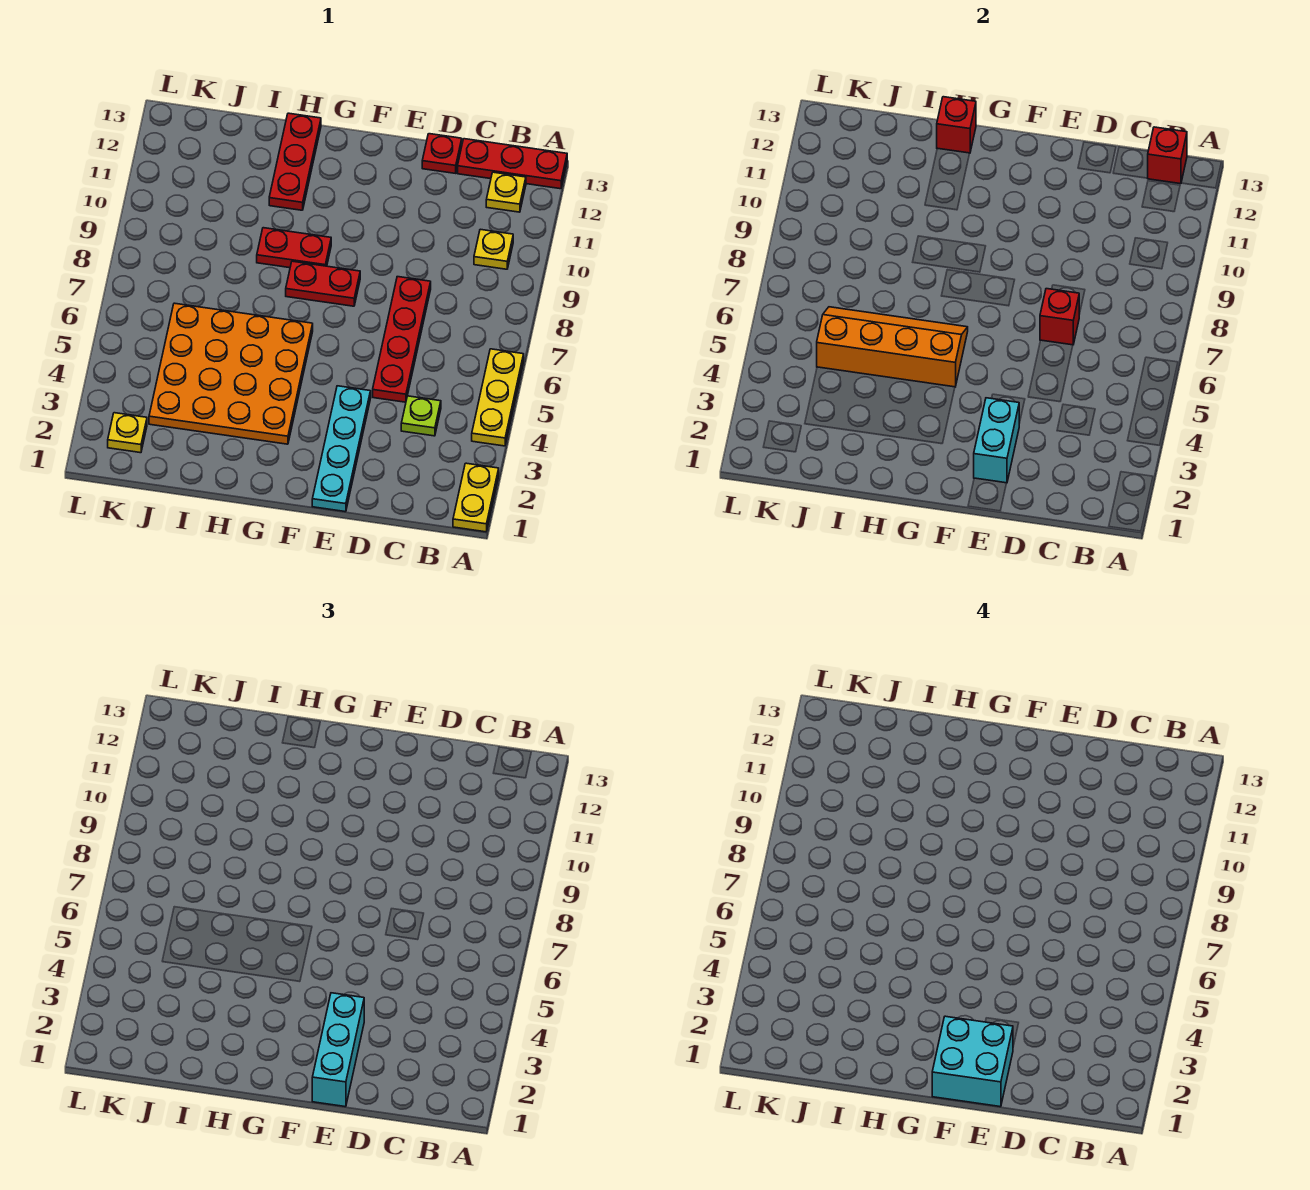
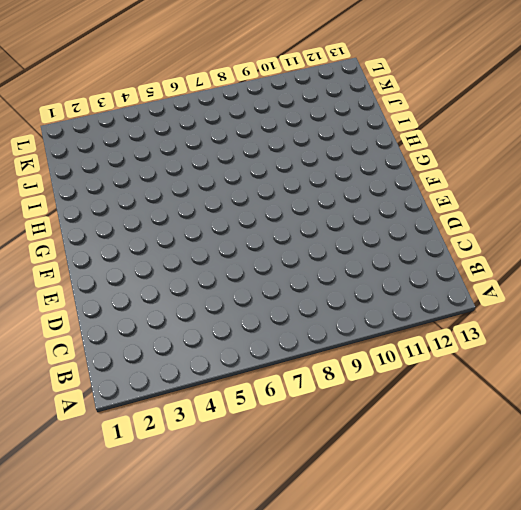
none -> yellow plate A1:A2 level 1
none -> yellow plate A4:A6 level 1
none -> red plate A13:C13 level 1

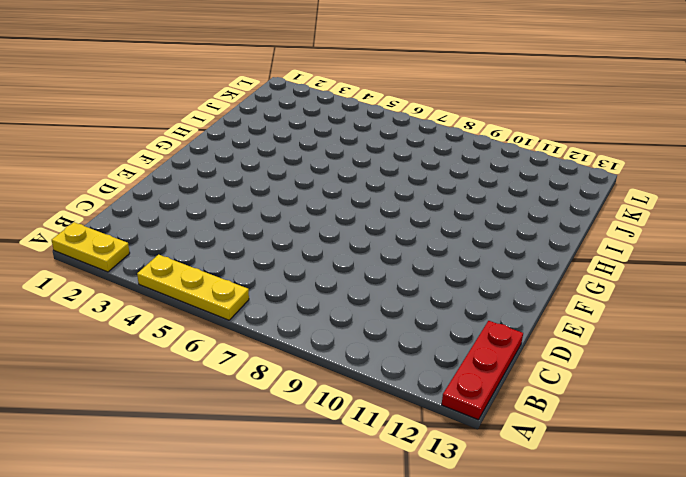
none -> yellow plate B10 level 1
none -> yellow plate B12 level 1
none -> lime plate C4 level 1

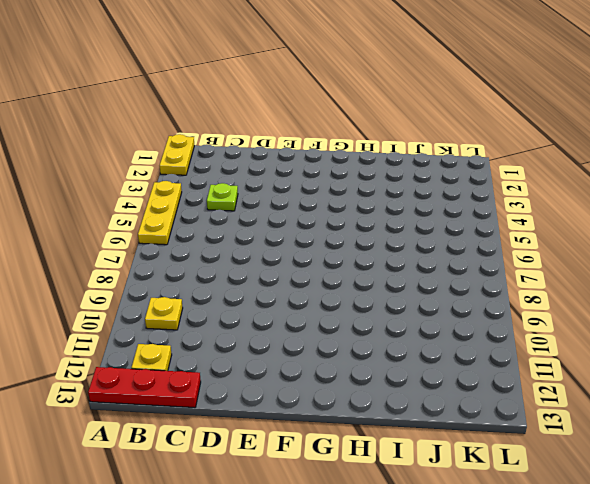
none -> red plate D5:D8 level 1
none -> red plate D13 level 1
none -> cyan plate E1:E4 level 1

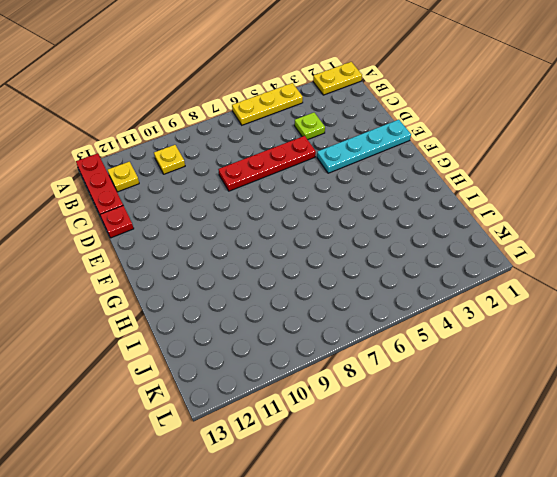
none -> red plate F8:G8 level 1
none -> orange plate G3:J6 level 1
none -> red plate G9:H9 level 1

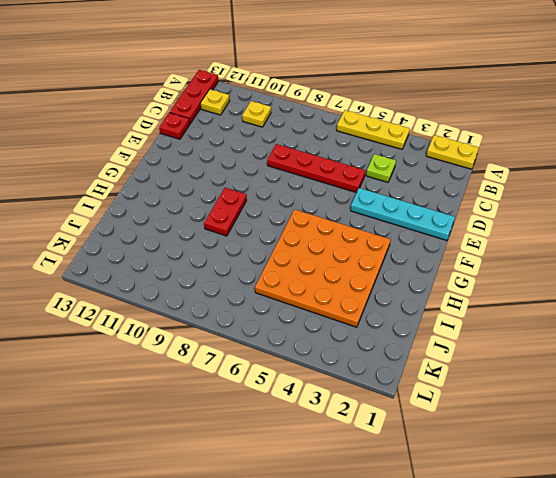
none -> red plate F8:G8 level 1
none -> red plate H11:H13 level 1
none -> yellow plate K2 level 1

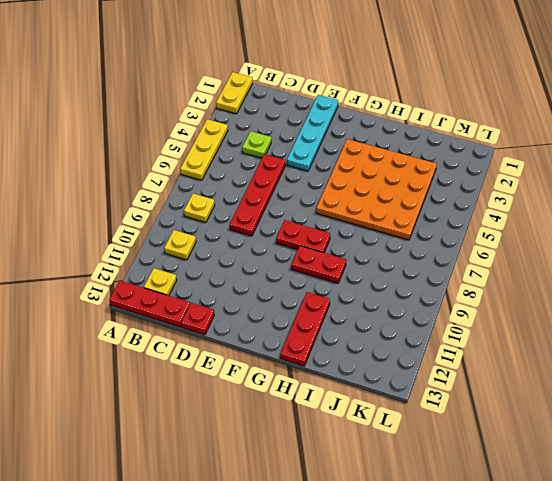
yellow plate B8 level 1 -> yellow plate K2 level 1
none -> red brick B13 level 2
none -> red brick D7 level 2
none -> cyan brick E2:E3 level 2

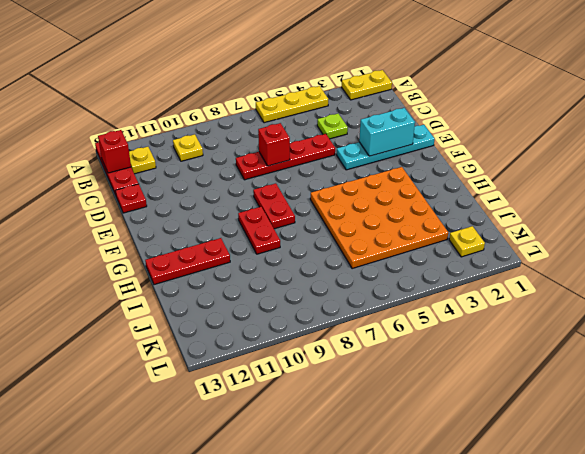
none -> orange slope G5:J6 level 2 top 5
none -> red brick H13 level 2
none -> cyan brick E1:E3 level 3

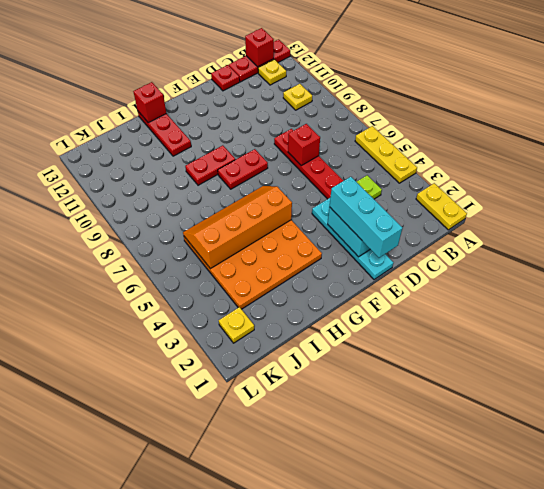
none -> cyan brick E1:F2 level 4

